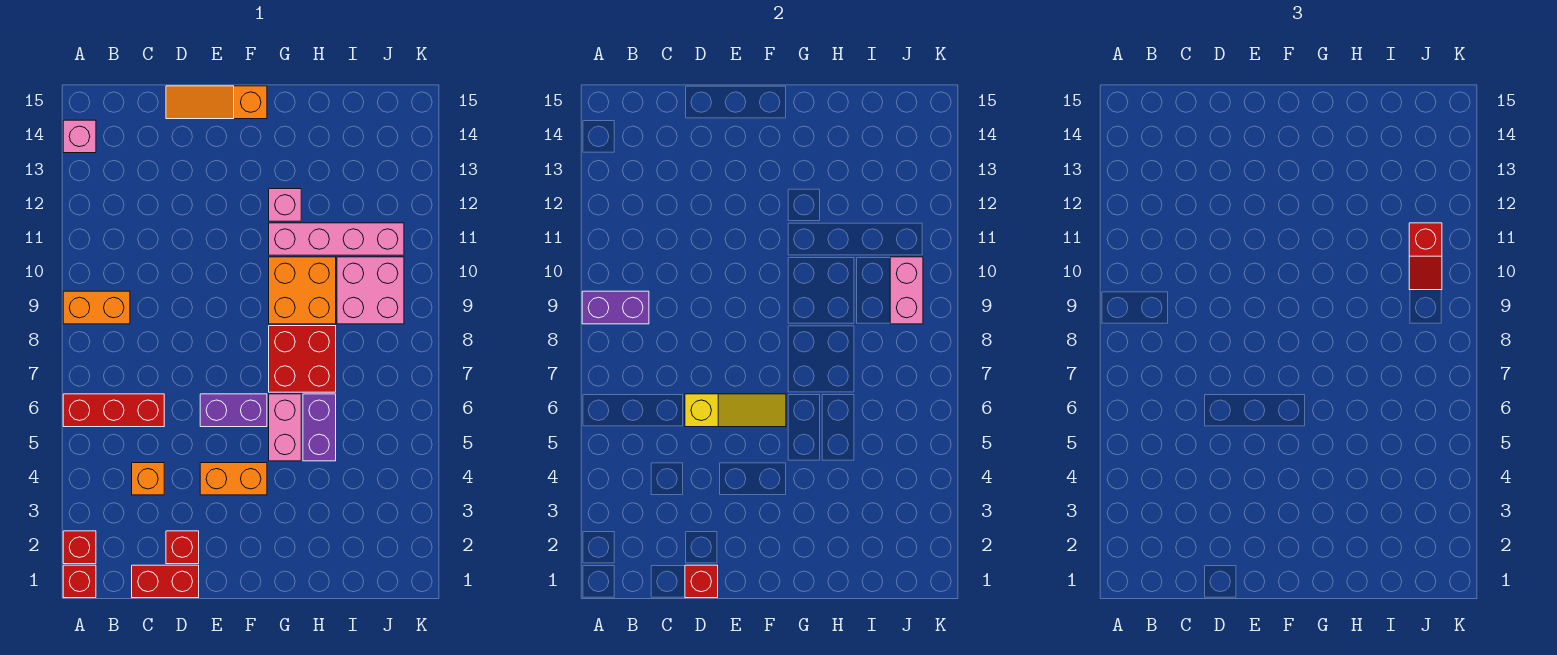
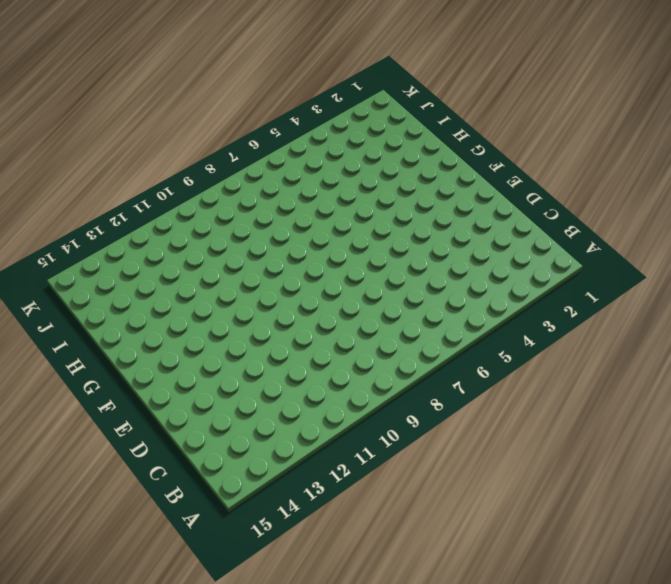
none -> red brick A1 level 1
none -> red brick A2 level 1
none -> red brick A6:C6 level 1

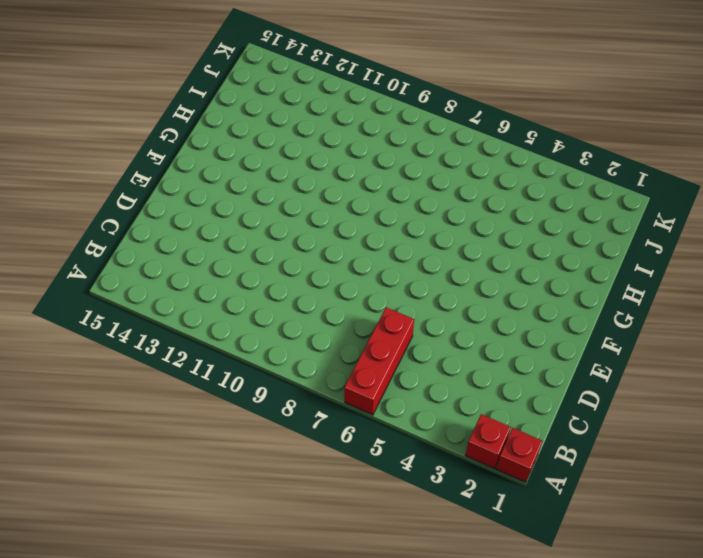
none -> orange brick A9:B9 level 1
none -> pink brick A14 level 1
none -> red brick C1:D1 level 1

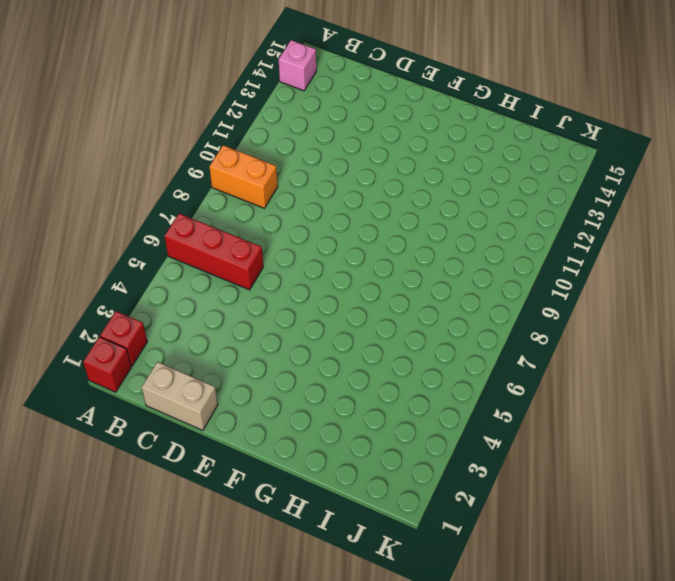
tan brick C1:D1 level 1 -> red brick C1:D1 level 1
none -> orange brick C4 level 1
none -> red brick D2 level 1
none -> orange slope D15:F15 level 1 top F

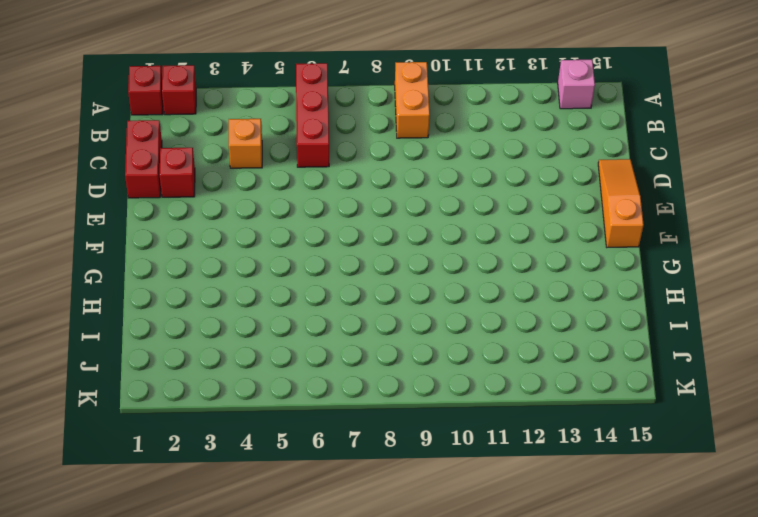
none -> orange brick E4:F4 level 1
none -> purple brick E6:F6 level 1
none -> pink brick G5:G6 level 1

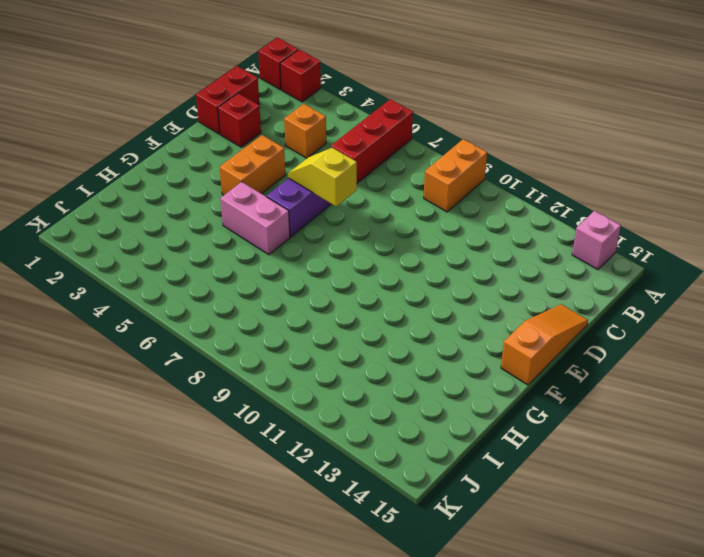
yellow slope E6:E7 level 2 top 7 -> yellow slope D6:F6 level 2 top D
none -> red brick G7:H8 level 1
none -> orange brick G9:H10 level 1
none -> pink brick G11:J11 level 1

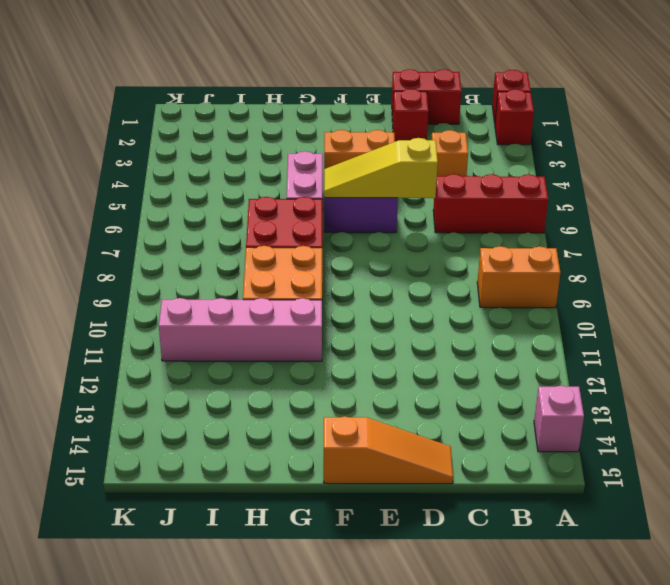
none -> pink brick G12 level 1
none -> purple brick H5:H6 level 1
none -> pink brick I9:J10 level 1

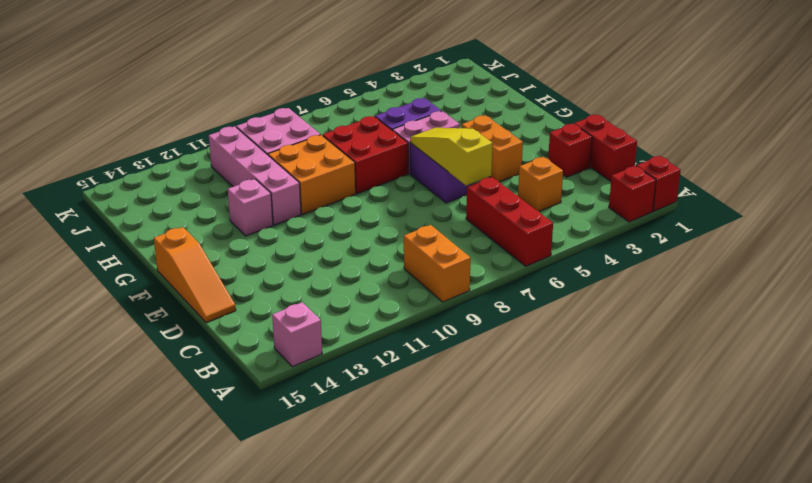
none -> purple brick A9:B9 level 2
none -> red brick D1 level 2
none -> pink brick J9:J10 level 2

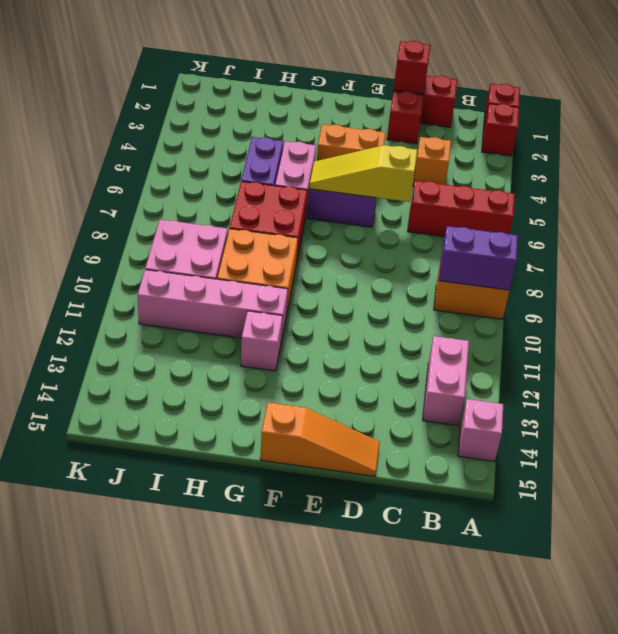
pink brick B12:B13 level 1 -> pink brick J9:J10 level 2
none -> red slope J10:J11 level 3 top 11

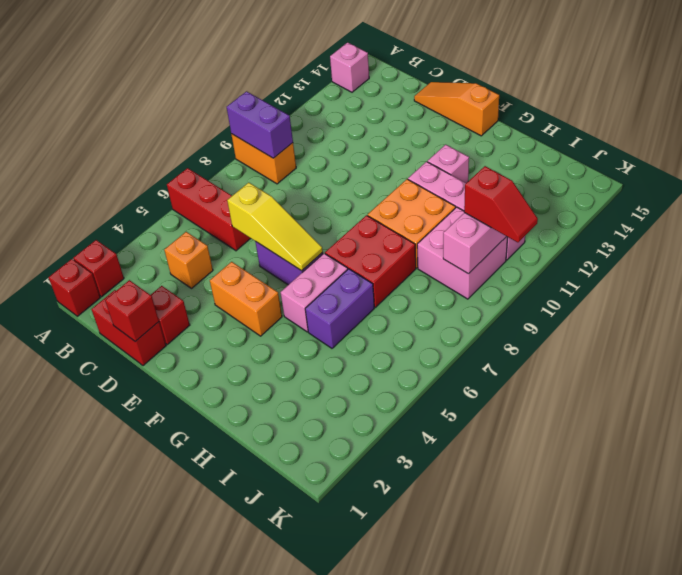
red slope J10:K10 level 3 top J -> red slope J10:J11 level 3 top 11

